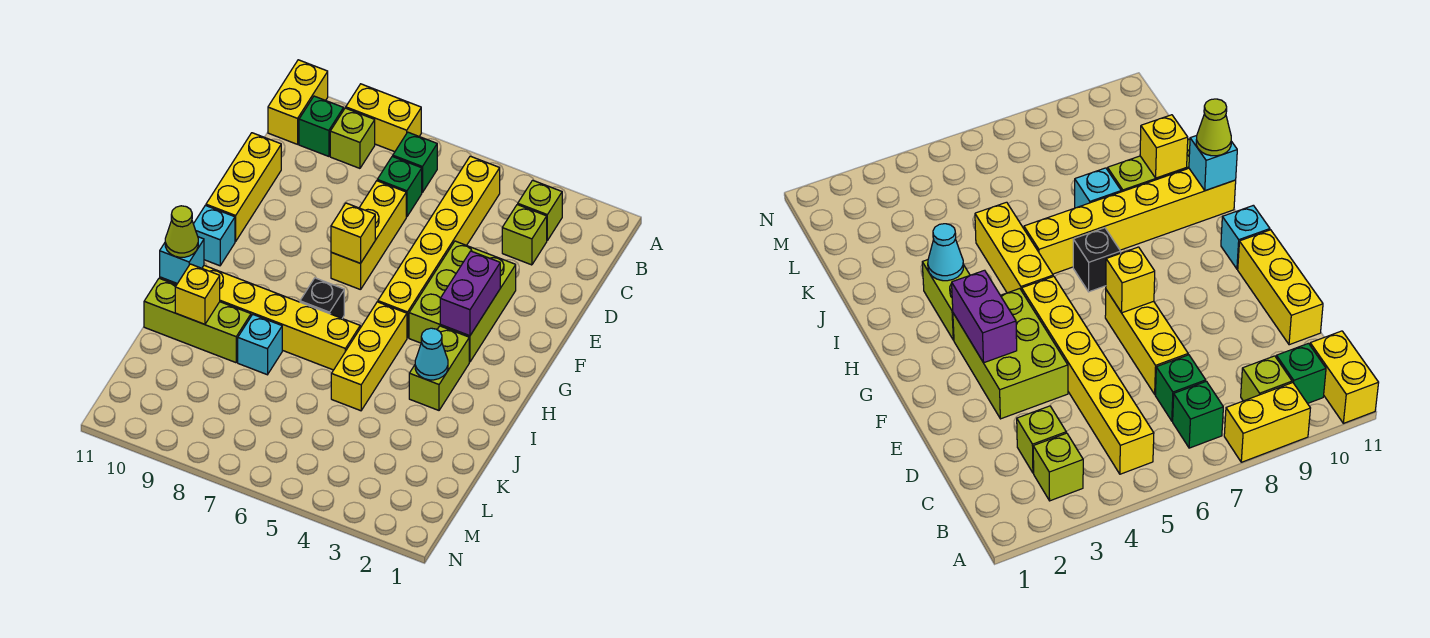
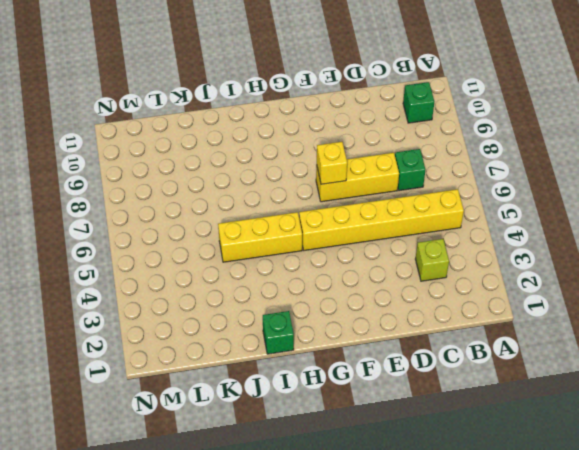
green brick I1 level 1 -> green brick B7 level 1
none -> yellow brick A8:A9 level 1
none -> yellow brick A11:B11 level 1
none -> lime brick B3 level 1

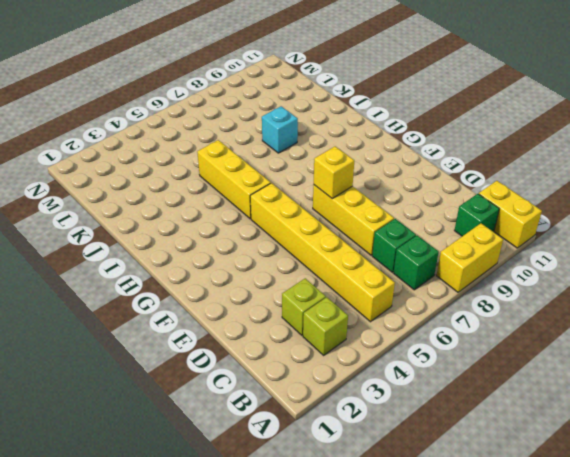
none -> lime brick B9 level 1
none -> yellow brick D11:F11 level 1
none -> lime brick E3:G4 level 1

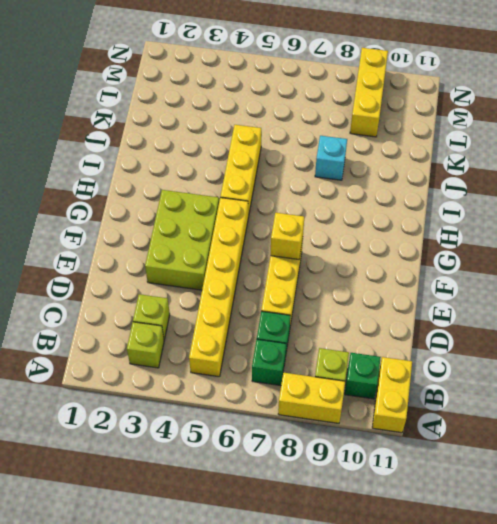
yellow brick L9:N9 level 1 -> yellow brick D11:F11 level 1
none -> cyan brick G11 level 1
none -> lime brick H3:I3 level 1
none -> black brick H7 level 1

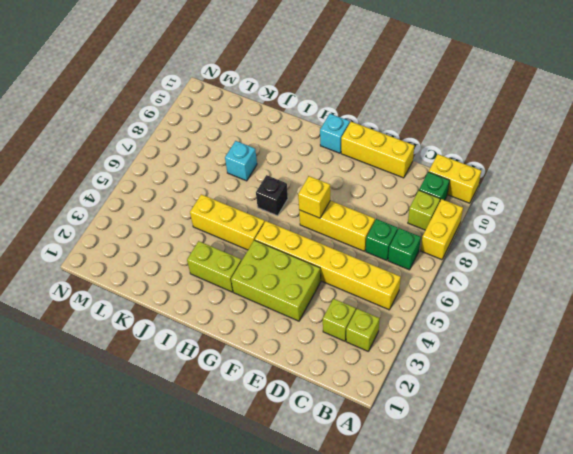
none -> yellow brick I6:I11 level 1
none -> lime brick J9:J11 level 1
none -> purple brick F3:G3 level 2

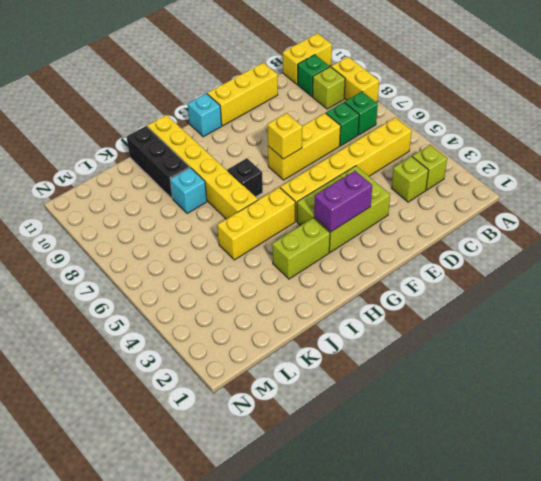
black brick J9:J11 level 1 -> lime brick J9:J11 level 1
none -> cyan cone I3 level 2
none -> cyan brick I11 level 2
none -> yellow brick J10 level 2

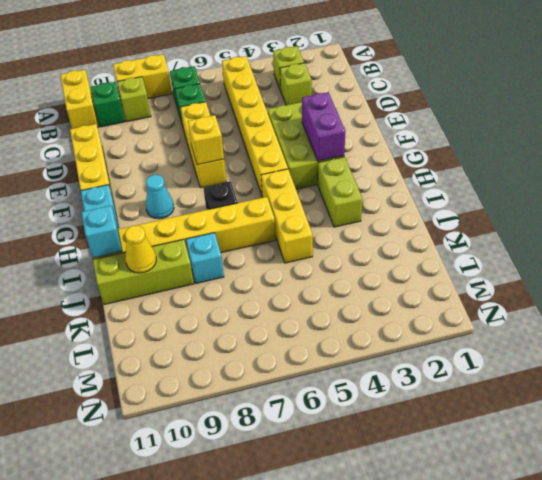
cyan cone G9 level 1 -> cyan cone I3 level 2
yellow cone J10 level 2 -> yellow brick J10 level 2
none -> lime cone I11 level 3

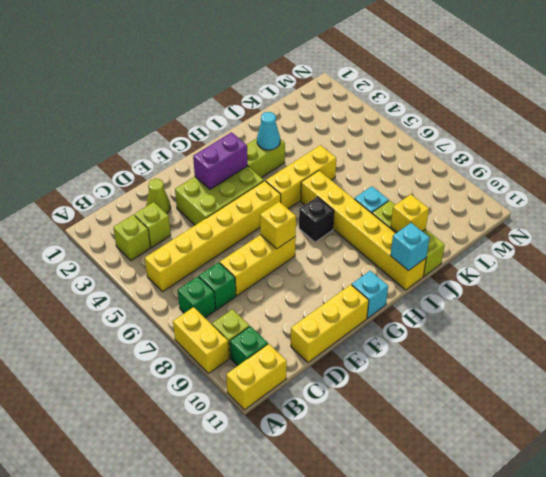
lime cone D2 level 1 -> lime cone I11 level 3

